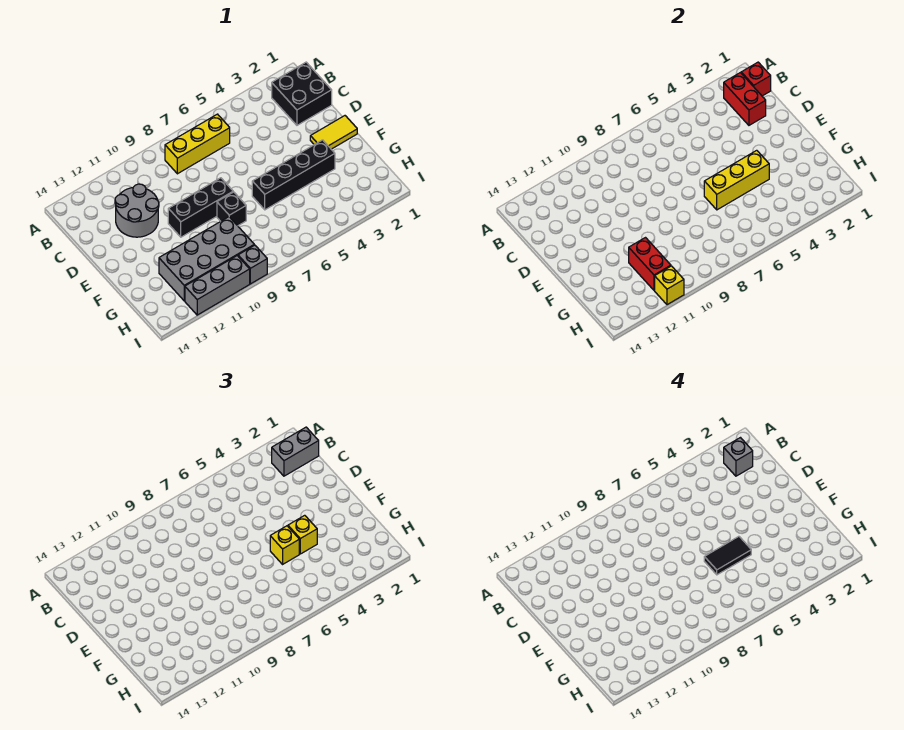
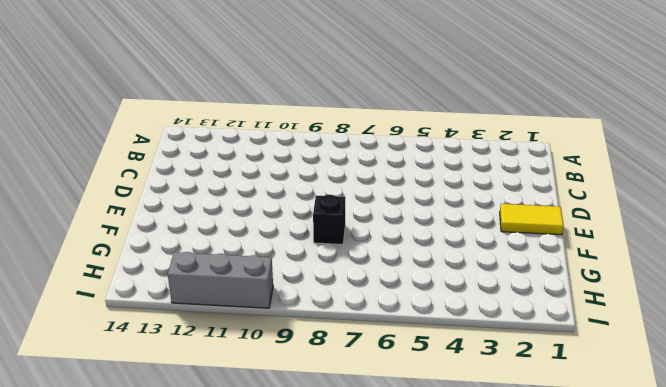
none -> black brick B1:C2 level 1
none -> yellow brick B6:B8 level 1
none -> grey round brick C11:D12 level 1

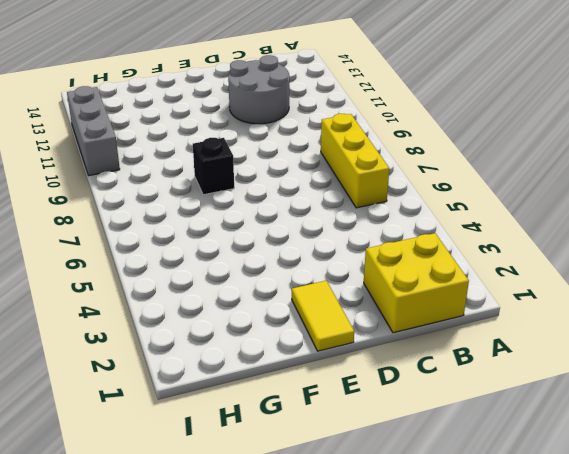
yellow brick B1:C2 level 1 -> black brick B1:C2 level 1
none -> black brick E8:E10 level 1
none -> black brick F3:F6 level 1
none -> grey brick G9:H12 level 1

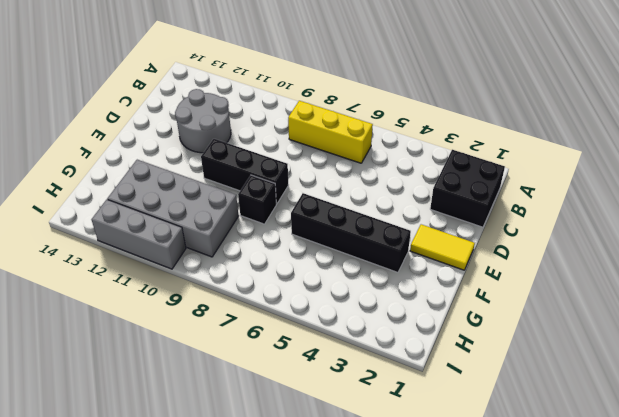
none -> grey brick I9 level 1
none -> red brick B1 level 2
none -> red brick B2:C2 level 2

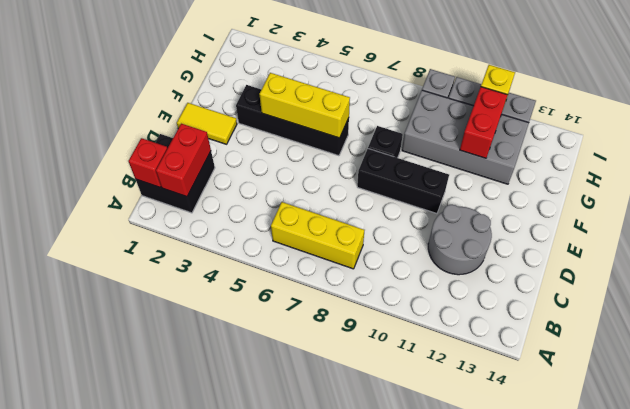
none -> grey brick B1:B2 level 3
none -> yellow brick F4 level 3
none -> yellow brick F5 level 3

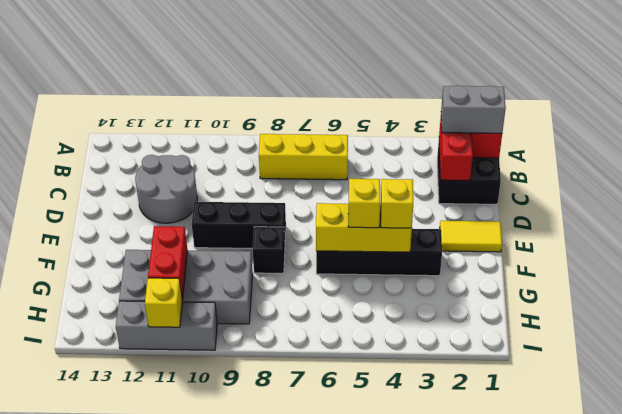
none -> grey brick I9 level 1
none -> grey brick B2 level 4
none -> black tile F5:F6 level 4

